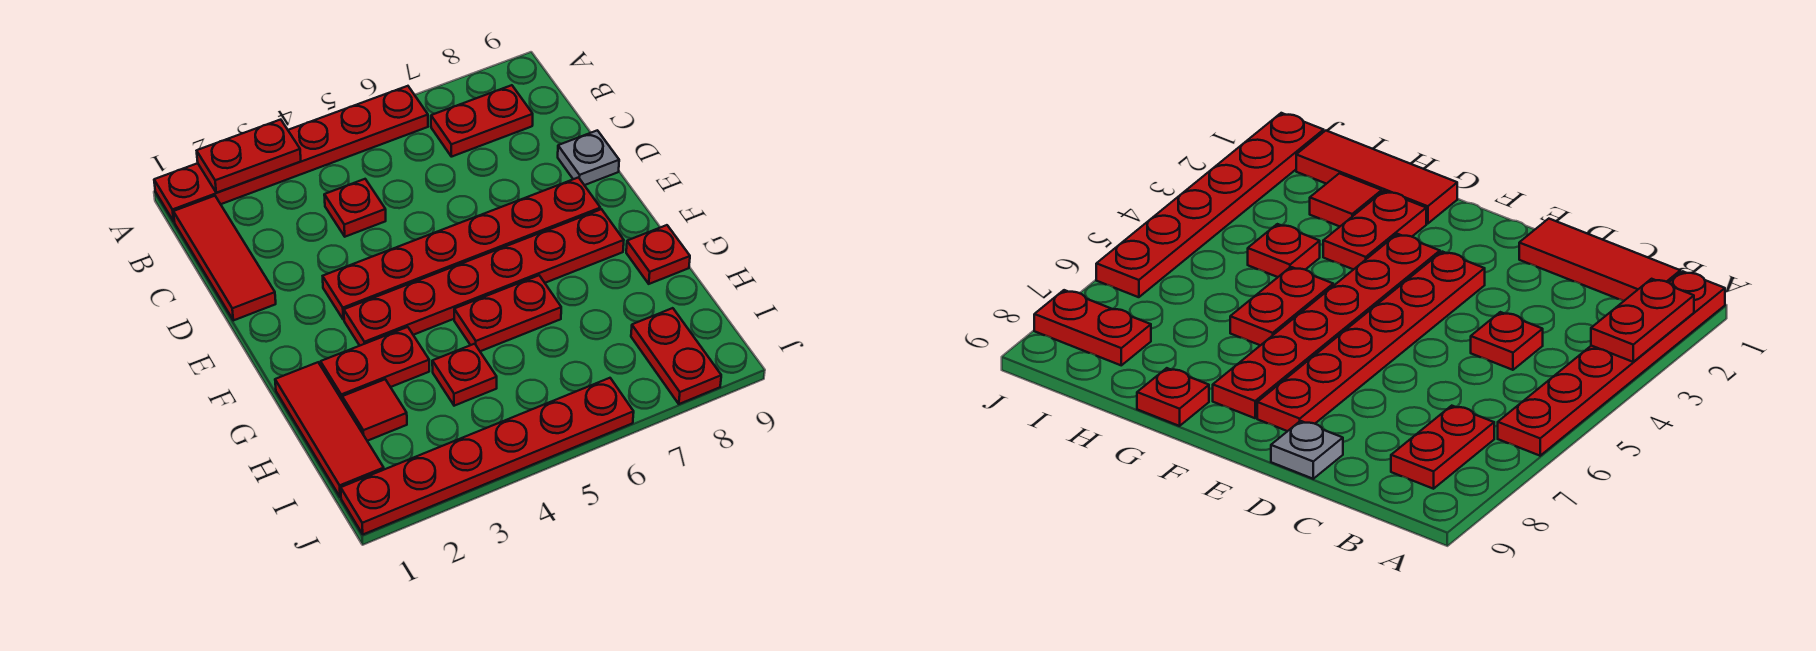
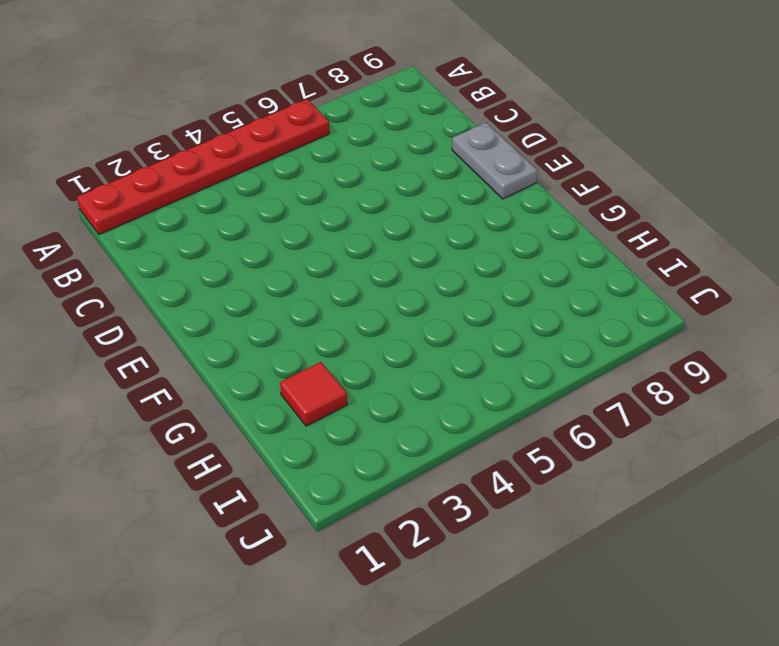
grey plate D9:E9 level 1 -> grey plate D9 level 1
none -> red tile B1:D1 level 1
none -> red plate B7:B8 level 1
none -> red plate C4 level 1

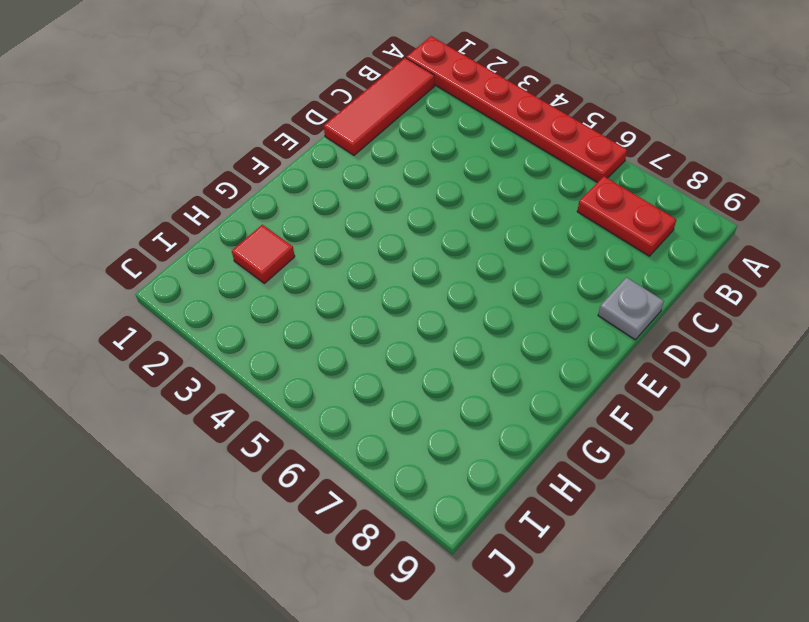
none -> red plate C4 level 1
none -> red plate E3:E8 level 1
none -> red plate F3:F8 level 1

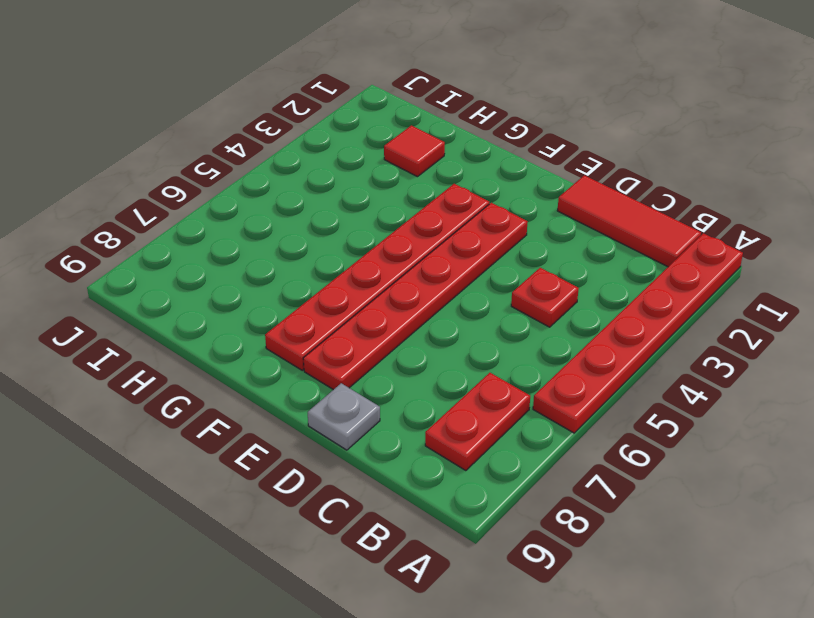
none -> red tile G1:I1 level 1
none -> red plate G2:G3 level 1
none -> red plate G5:G6 level 1

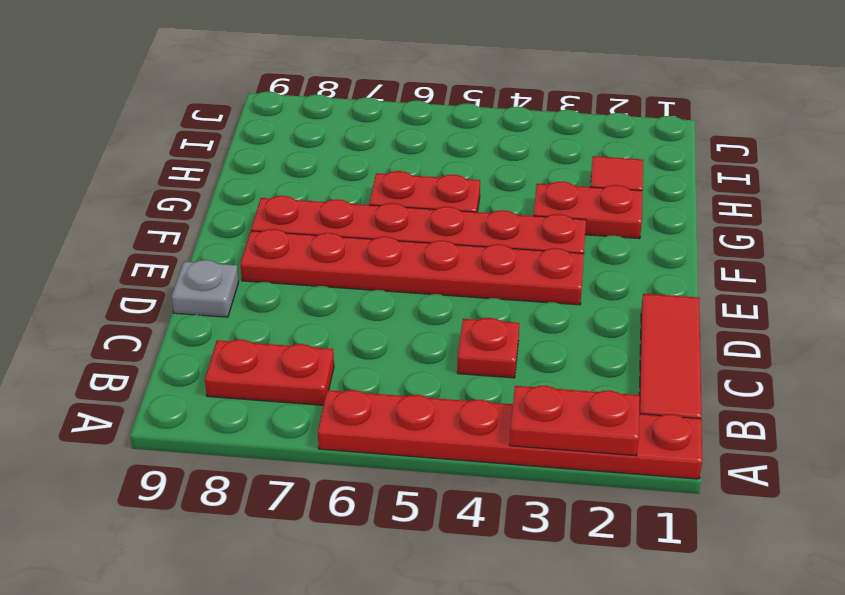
none -> red tile G1:I1 level 1
none -> red plate G9 level 1
none -> red plate H4 level 1

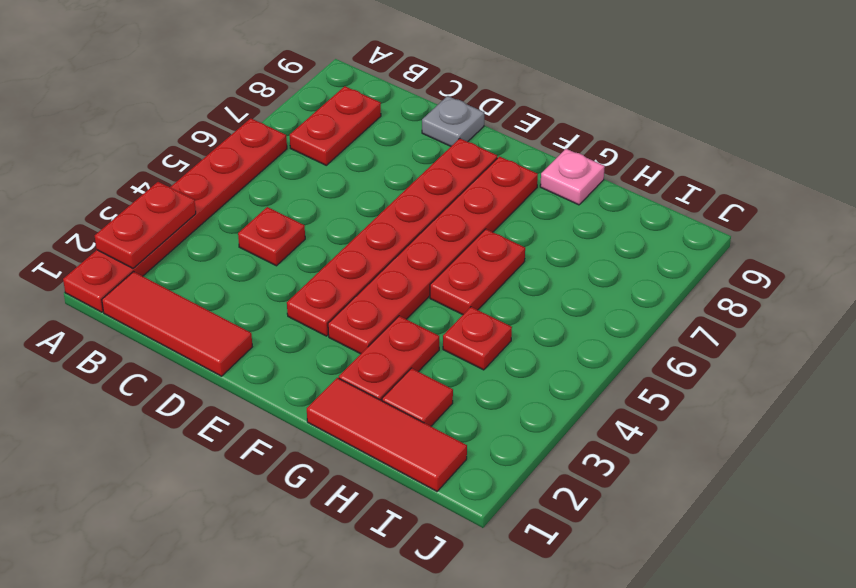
pink plate G9 level 1 -> red plate G9 level 1
none -> red plate I8:J8 level 1
none -> red plate J1:J6 level 1

